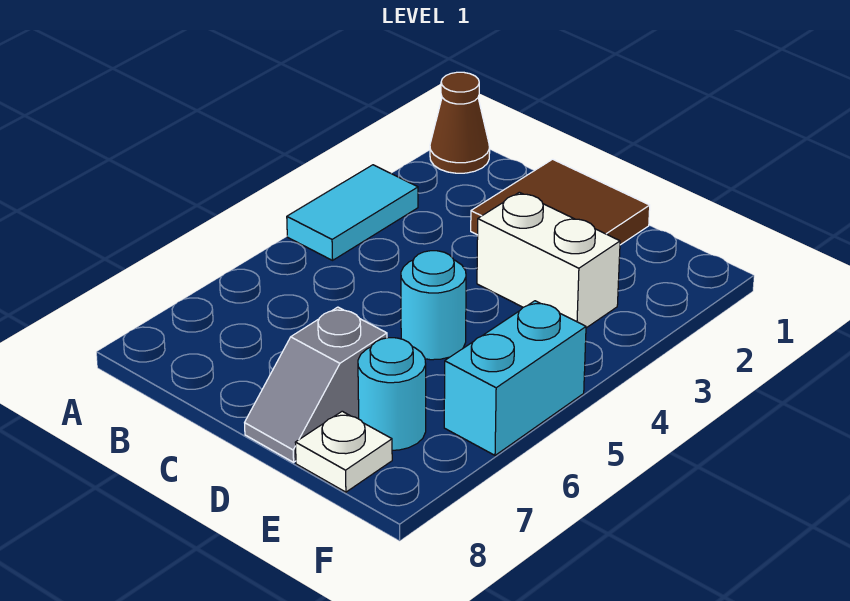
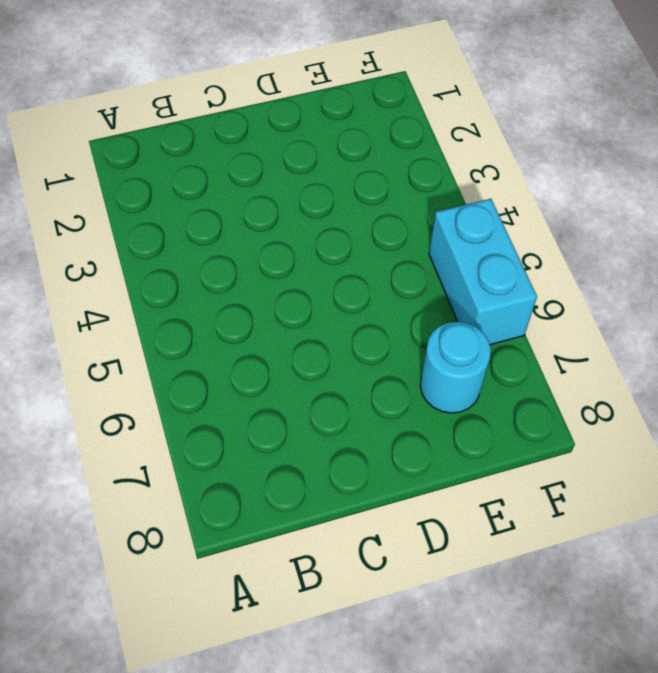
none -> brown cone A1 level 1
none -> cyan tile A3:A4 level 1

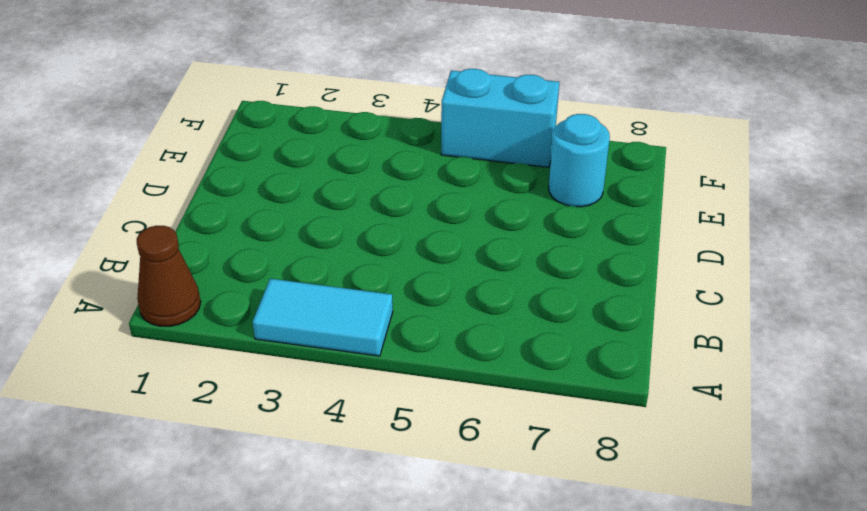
none -> brown tile C1:D2 level 1
none -> white brick D3:E3 level 1

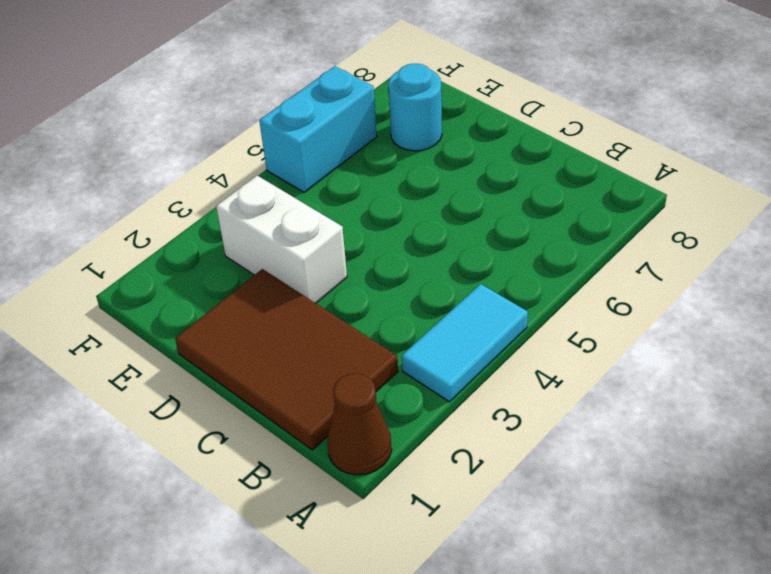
brown tile B1:D2 level 1 -> brown tile C1:D2 level 1
none -> cyan round brick D5 level 1
none -> grey slope D7:D8 level 1 top 7

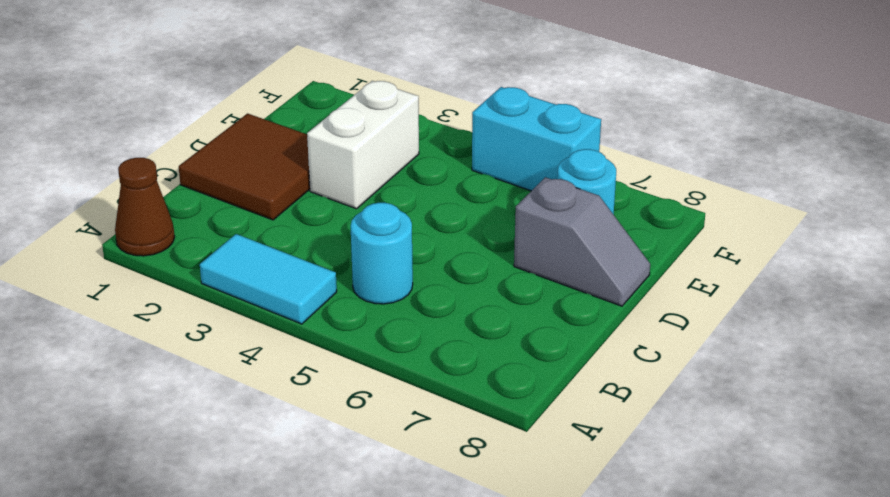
cyan round brick B5 level 1 -> cyan round brick D5 level 1
none -> white plate E8 level 1

